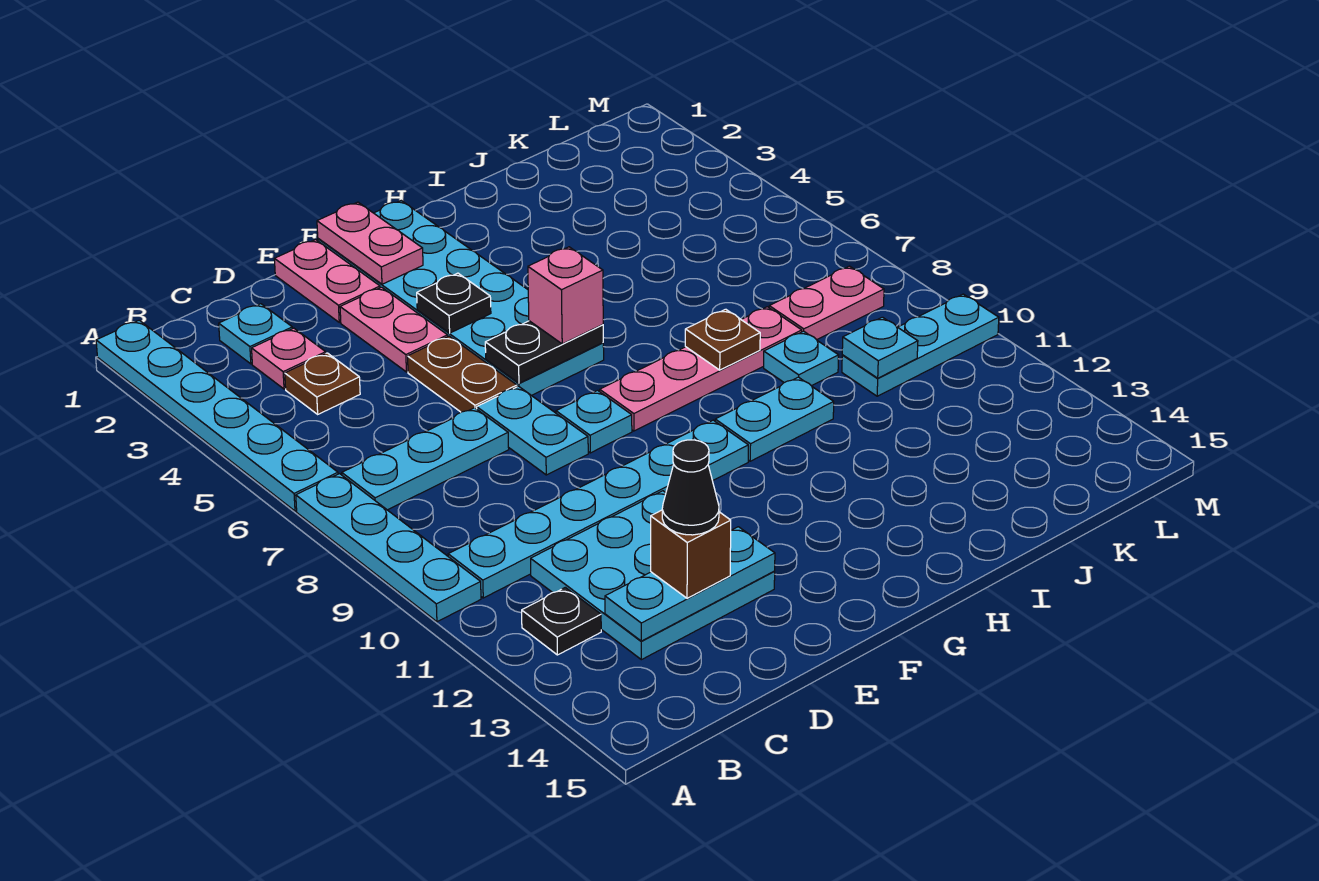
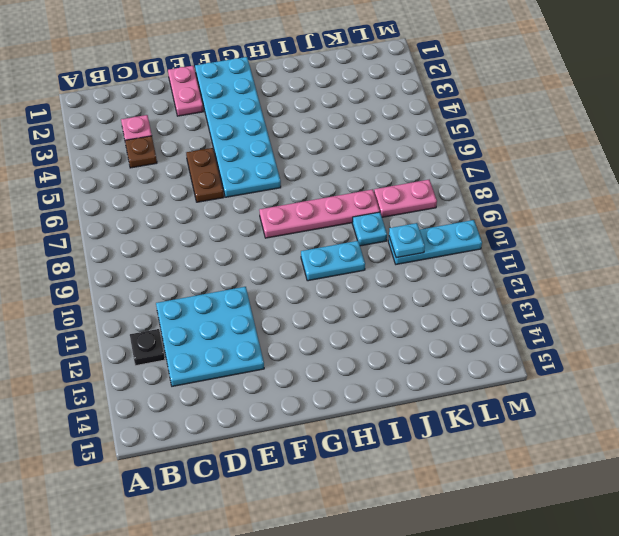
none -> cyan plate A1:A6 level 1
none -> cyan plate A7:A10 level 1
none -> cyan plate B7:D7 level 1

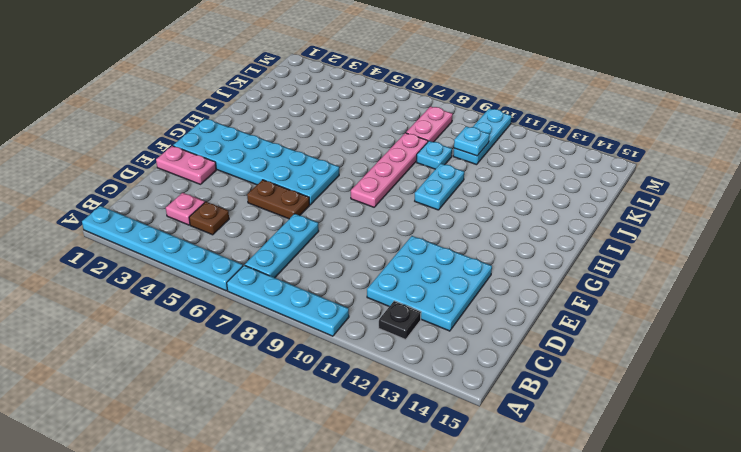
none -> cyan plate B10:G10 level 1
none -> cyan plate C2 level 1
none -> pink plate E3:E4 level 1

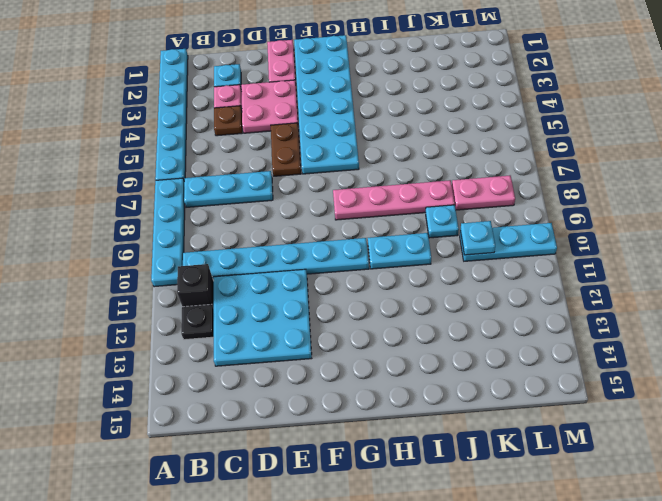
black brick B11 level 1 -> none
pink plate D3:E4 level 1 -> pink plate E3:E4 level 1
none -> cyan plate E7:E8 level 1
none -> cyan plate F8 level 1
none -> cyan plate C13:E13 level 2

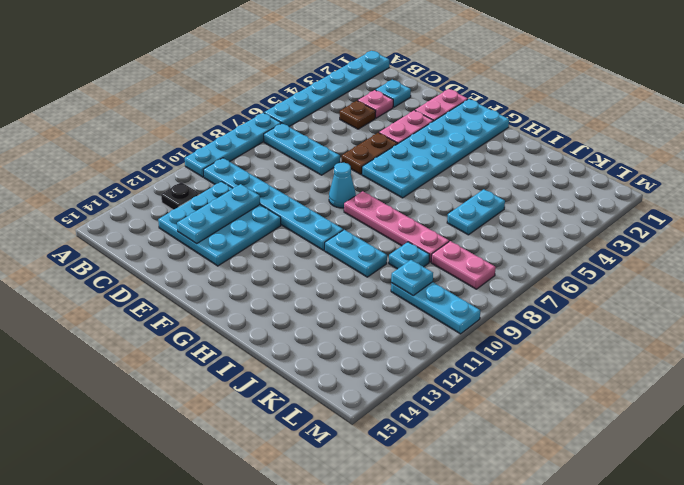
cyan plate D11:D13 level 2 -> cyan plate C13:E13 level 2
cyan cone F8 level 1 -> cyan plate F8 level 1
cyan plate J5:J6 level 1 -> cyan plate E7:E8 level 1
none -> pink plate F1:F2 level 2
none -> black plate F4 level 2
none -> black plate F6:G6 level 2

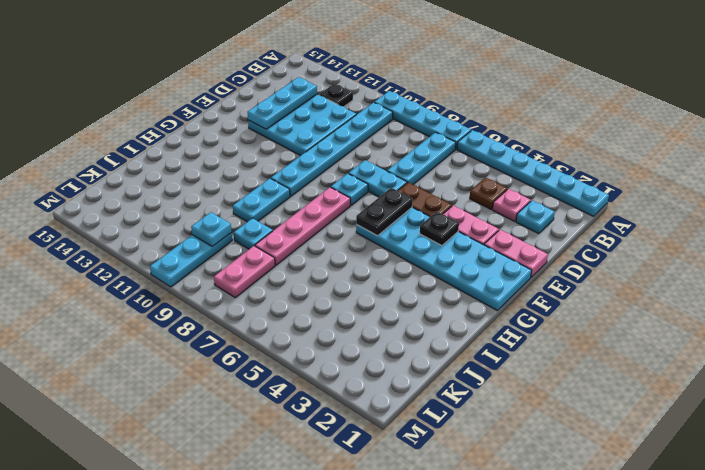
none -> pink plate F1:F2 level 2
none -> brown plate I8 level 2
none -> brown brick D13 level 3

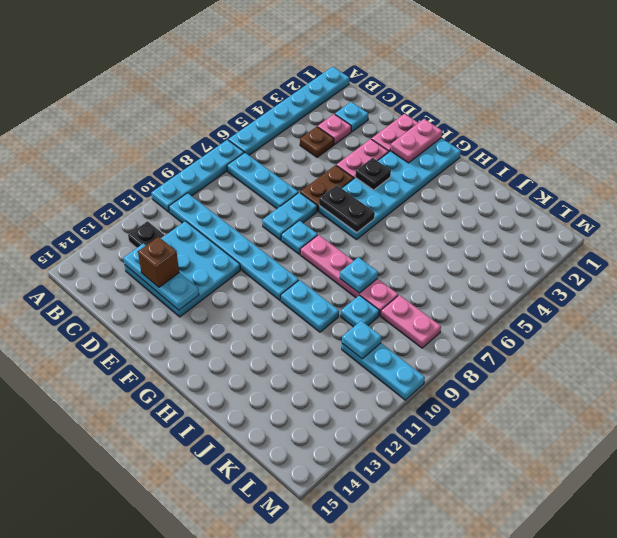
cyan plate I8 level 2 -> brown plate I8 level 2
none -> pink brick G6 level 3
none -> black cone D13 level 4

